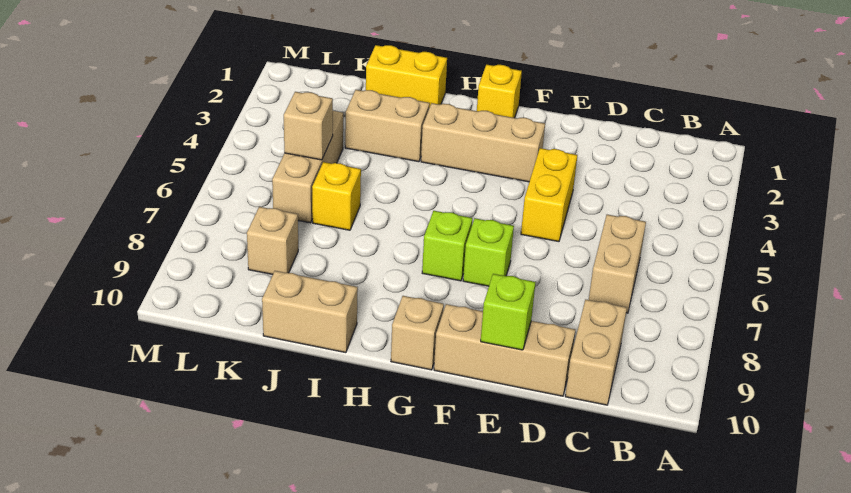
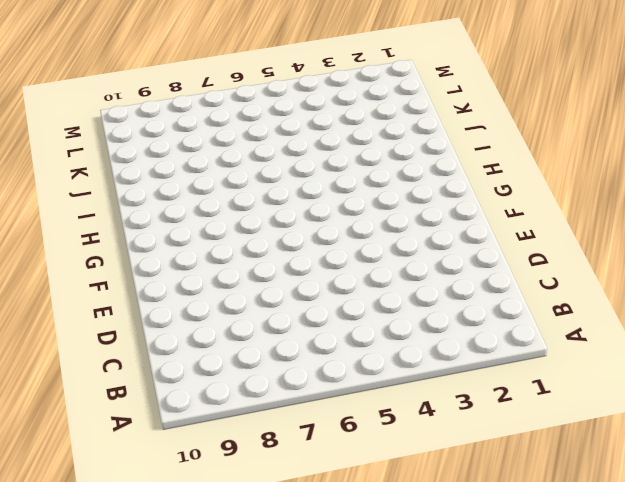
none -> tan brick C6:C7 level 1
none -> tan brick C9:C10 level 1
none -> tan brick D10:F10 level 1

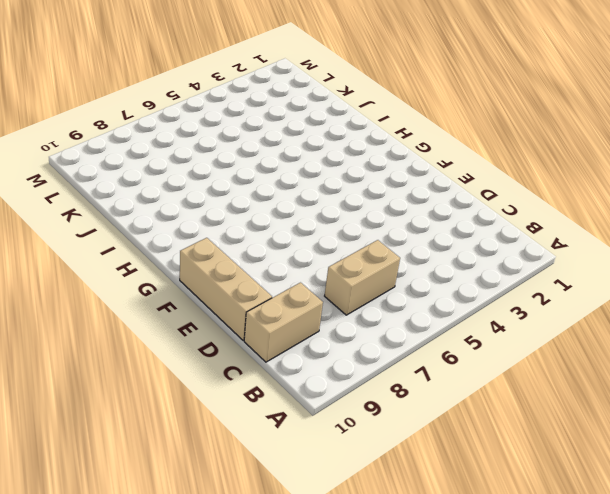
none -> yellow brick E4:E5 level 1
none -> tan brick F3:H3 level 1
none -> lime brick F7 level 1

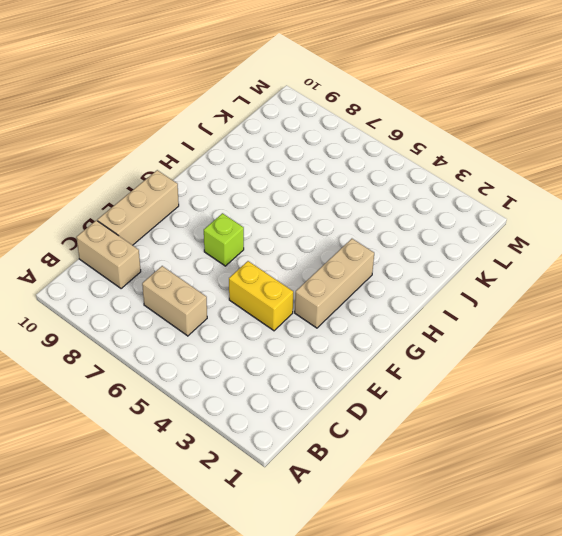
none -> yellow brick G1 level 1
none -> lime brick G7 level 1
none -> tan brick G10 level 1

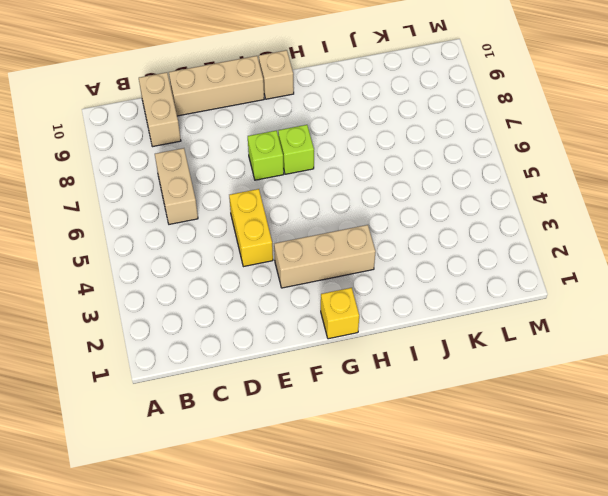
none -> yellow brick I1:J1 level 1
none -> tan brick I3:J3 level 1
none -> tan brick I10:J10 level 1

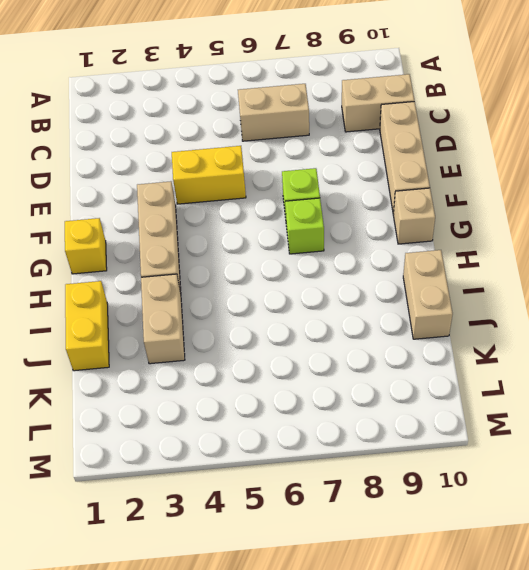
none -> yellow brick J6 level 1
none -> tan brick K4:K6 level 1
none -> tan brick K8 level 1

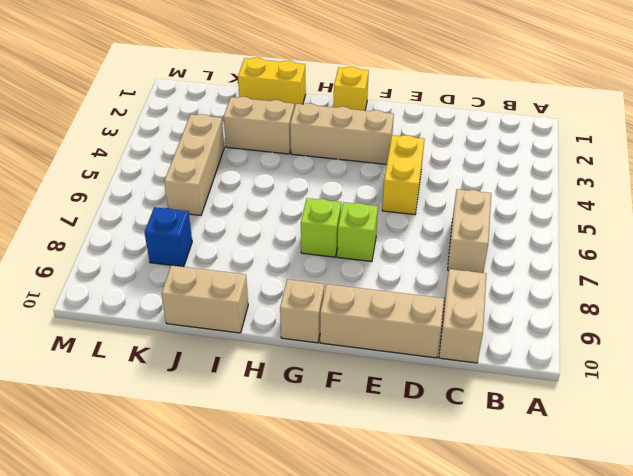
blue brick K8 level 1 -> tan brick K8 level 1
none -> yellow brick J6 level 1
none -> lime brick E10 level 2
none -> tan brick K5 level 2

